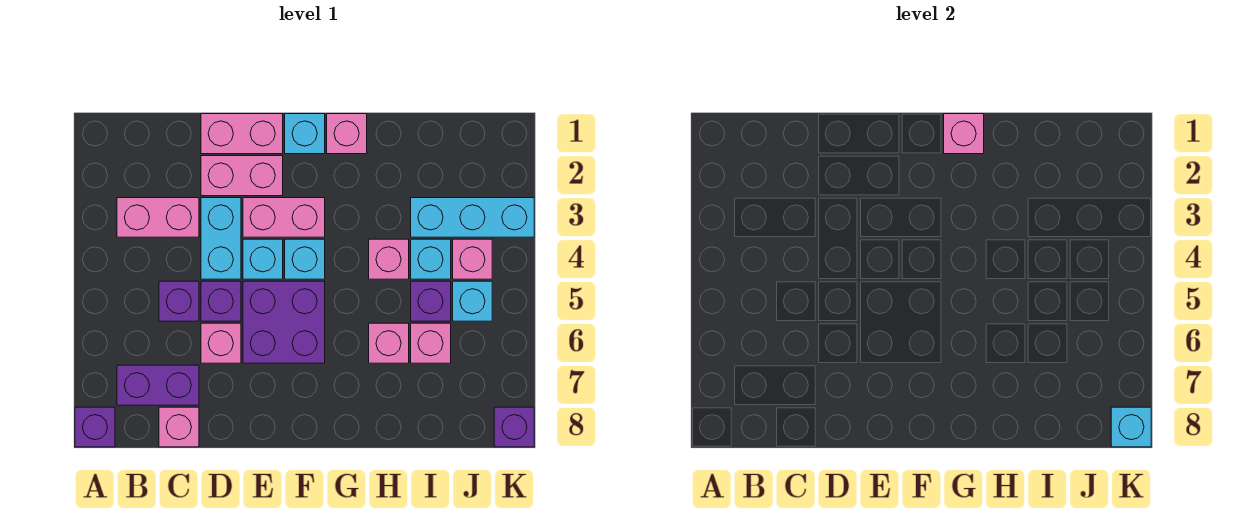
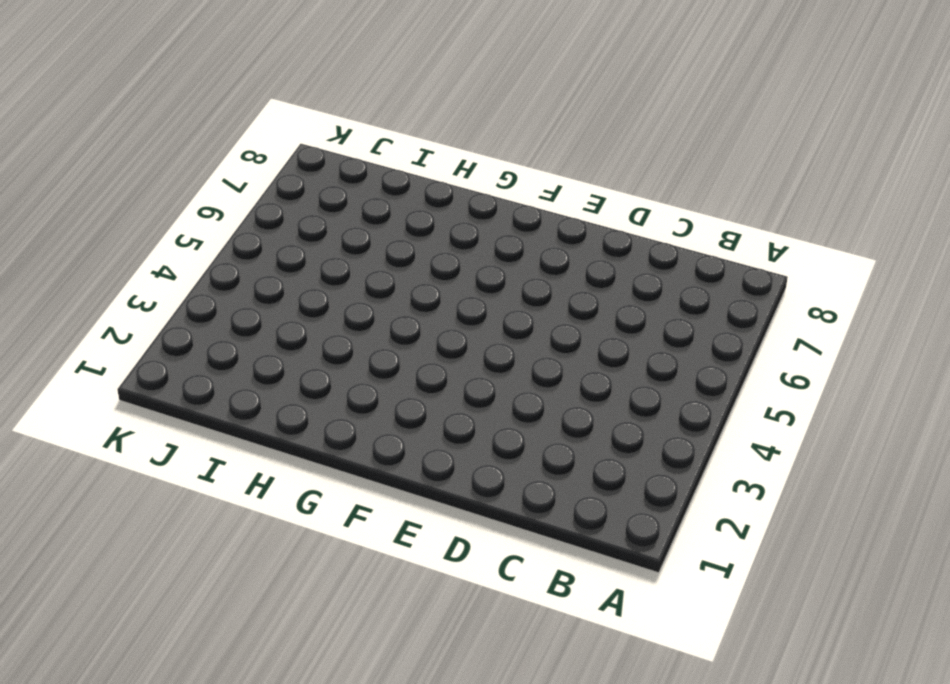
none -> purple brick A8 level 1
none -> pink brick B3:C3 level 1
none -> purple brick B7:C7 level 1

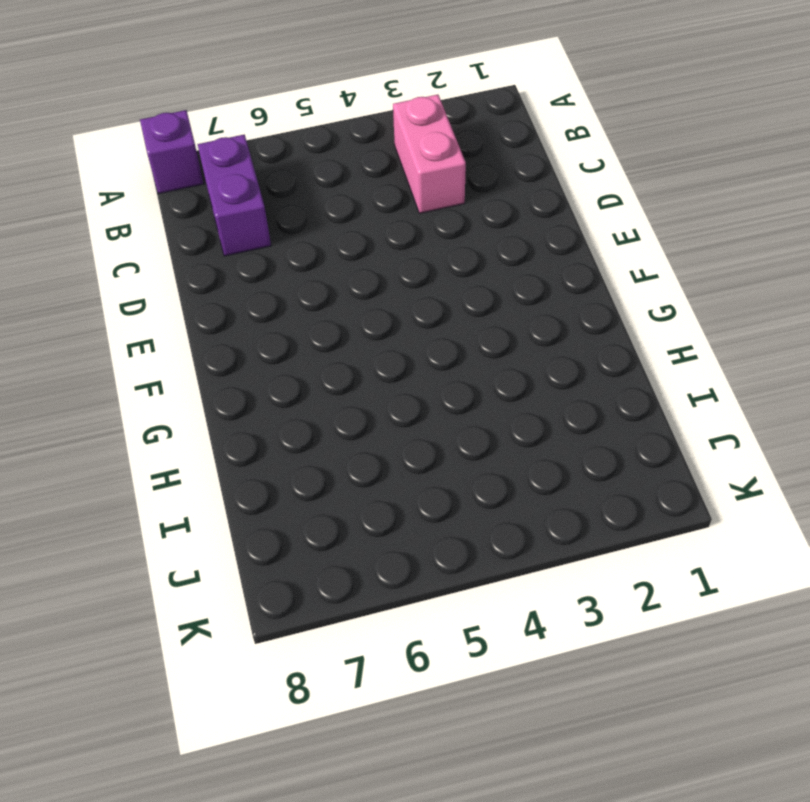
none -> purple brick C5 level 1
none -> pink brick C8 level 1
none -> pink brick D1:E1 level 1

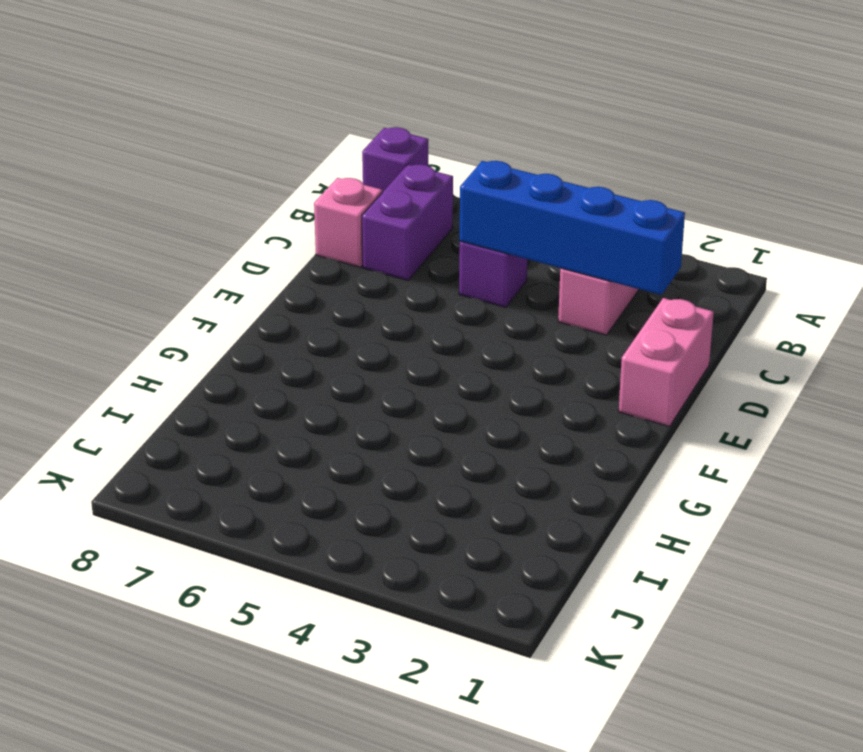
blue brick C2:C5 level 2 -> none
none -> pink brick D2:E2 level 1
none -> cyan brick D3:D4 level 1
none -> purple brick D5 level 1

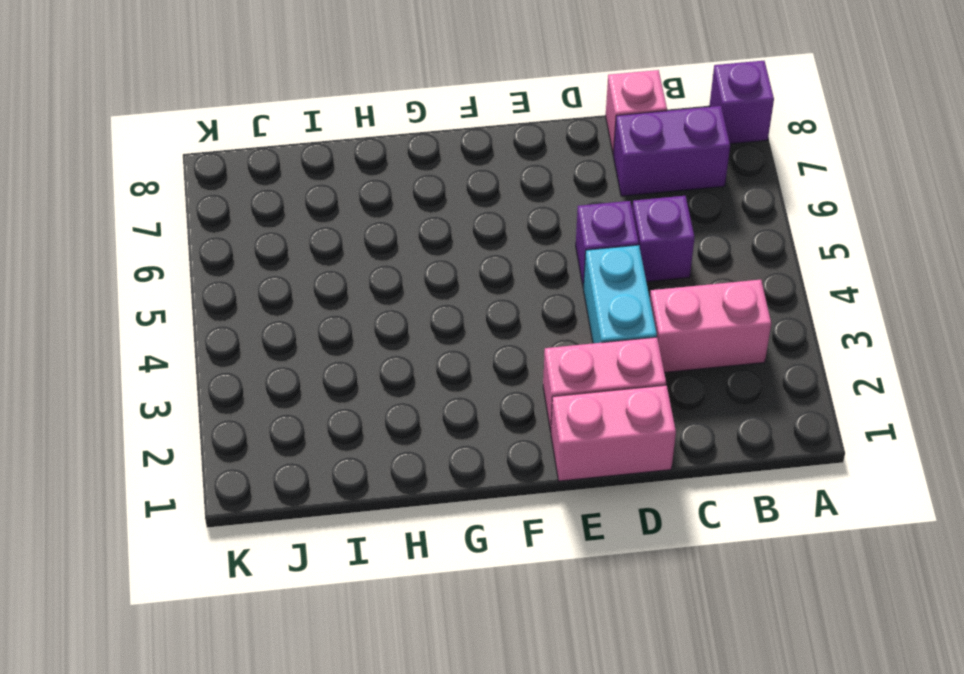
none -> pink brick D6 level 1
none -> pink brick E3:F3 level 1
none -> cyan brick E4 level 1

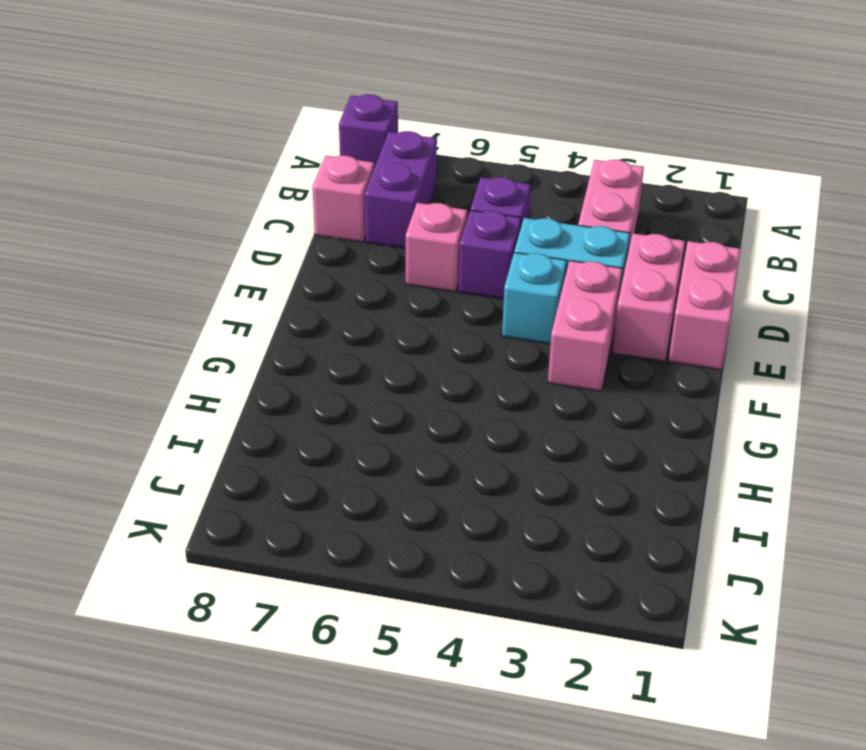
none -> purple brick E5:F6 level 1
none -> cyan brick F1 level 1
none -> cyan brick F4 level 1

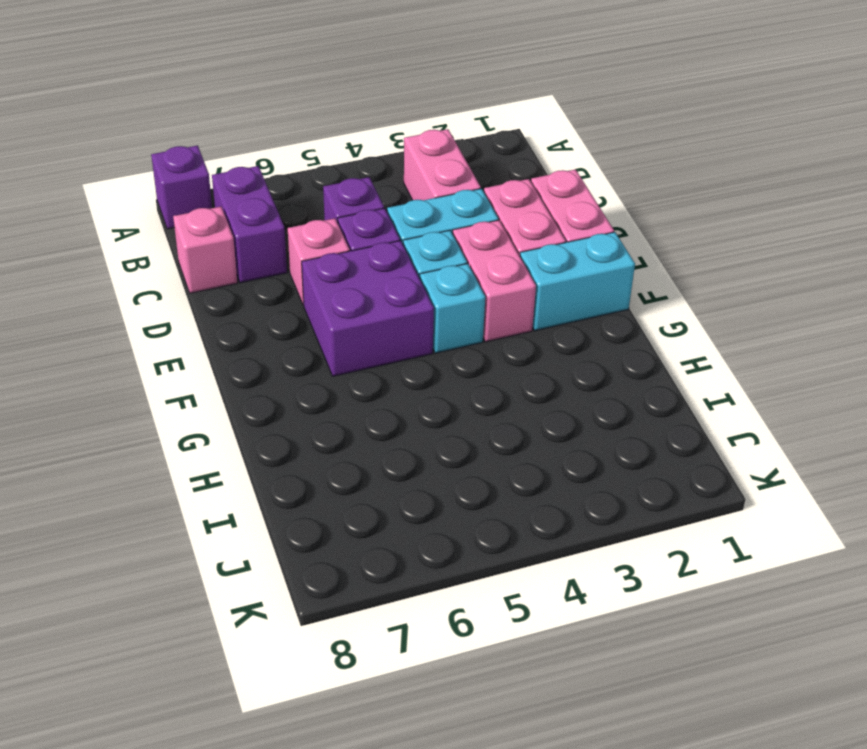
cyan brick F1:F2 level 1 -> cyan brick F1 level 1
none -> pink brick G1 level 1
none -> pink brick H4 level 1
none -> pink brick H6 level 1

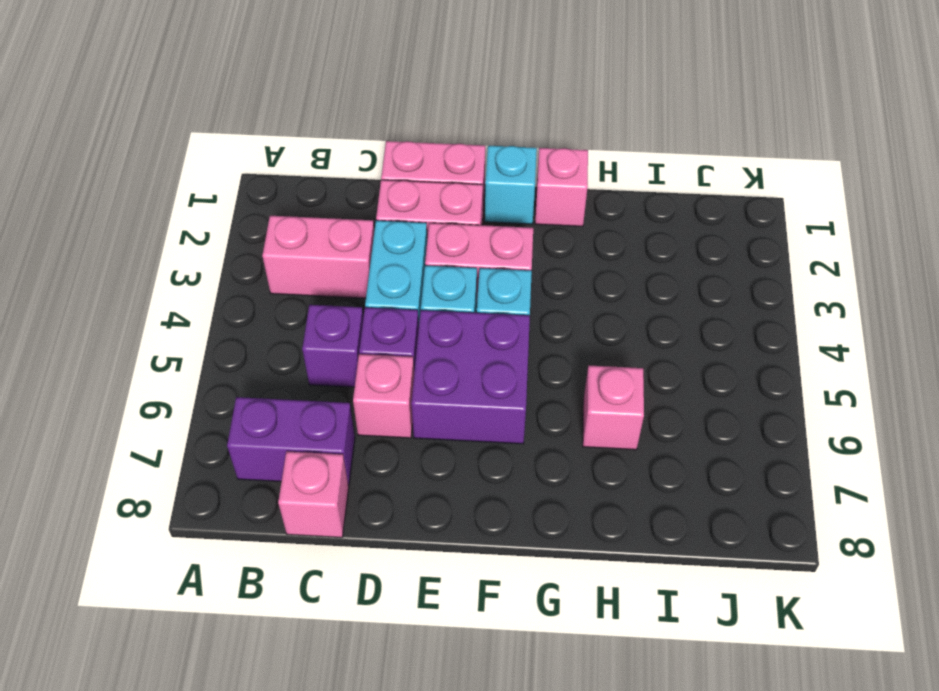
none -> purple brick A8 level 1
none -> pink brick H4 level 1
none -> cyan brick I3:K3 level 1

